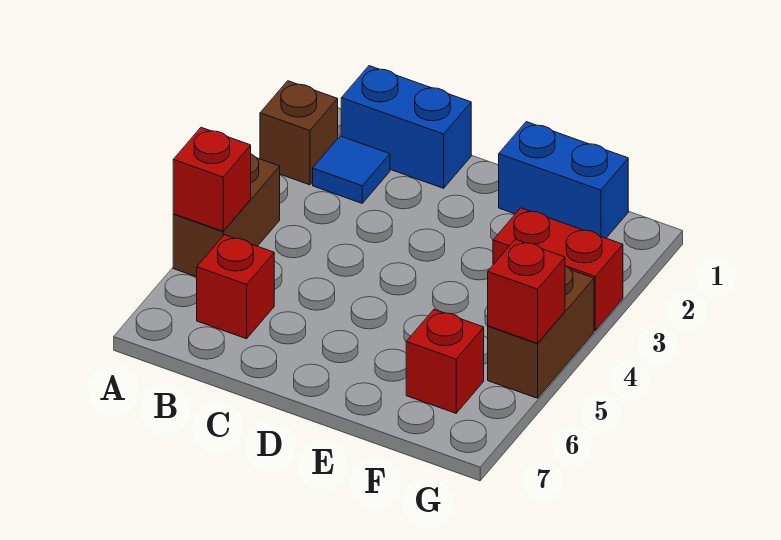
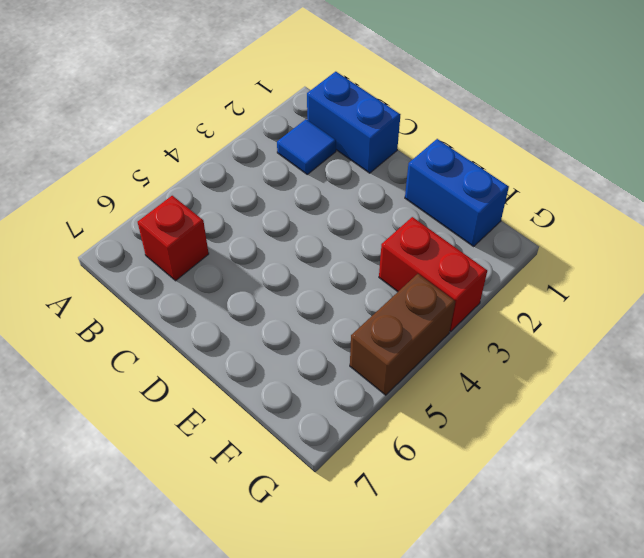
none -> brown brick A2 level 1
none -> brown brick A4:A5 level 1

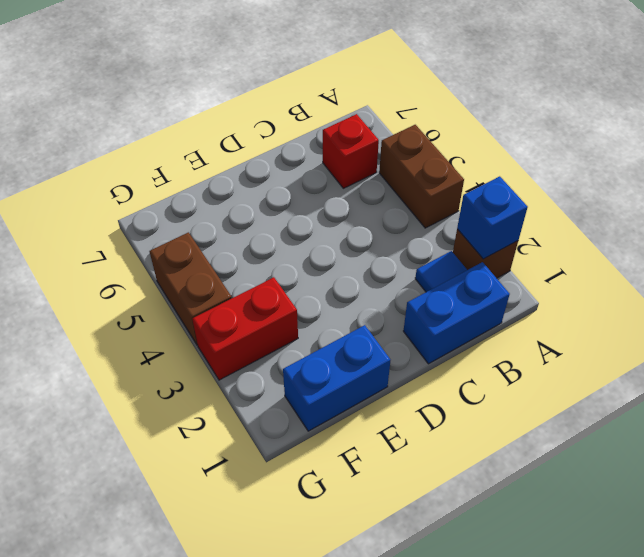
blue brick A2 level 2 -> none
none -> red brick F6 level 1
none -> red brick A5 level 2

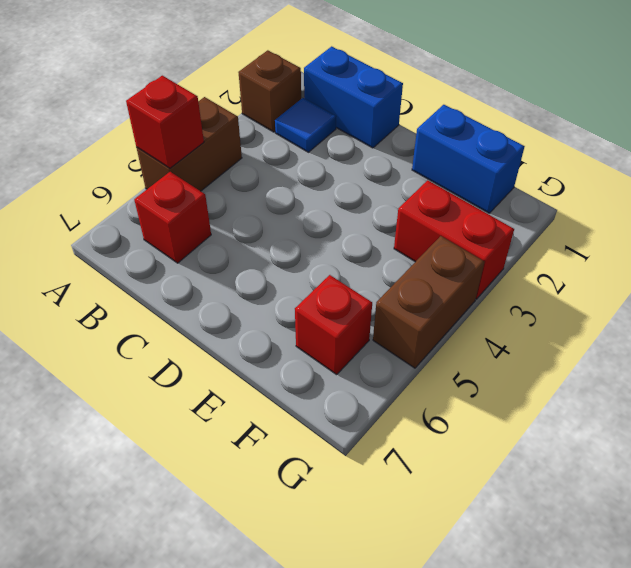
none -> red brick G5 level 2

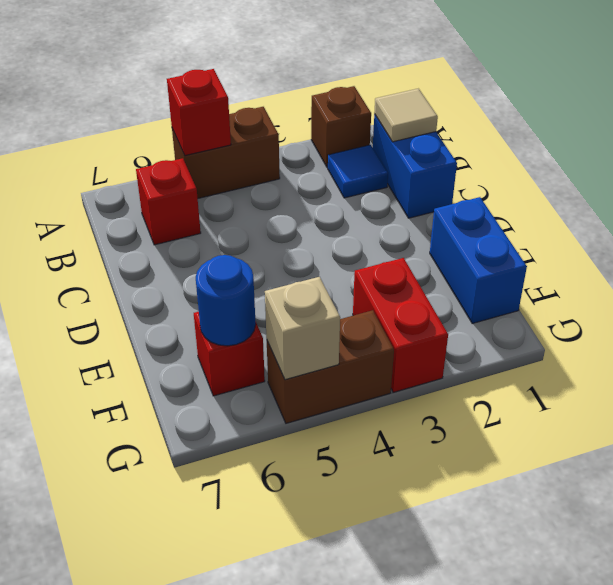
tan tile B1 level 2 -> none
blue round brick F6 level 2 -> none
tan brick G5 level 2 -> red brick G5 level 2

